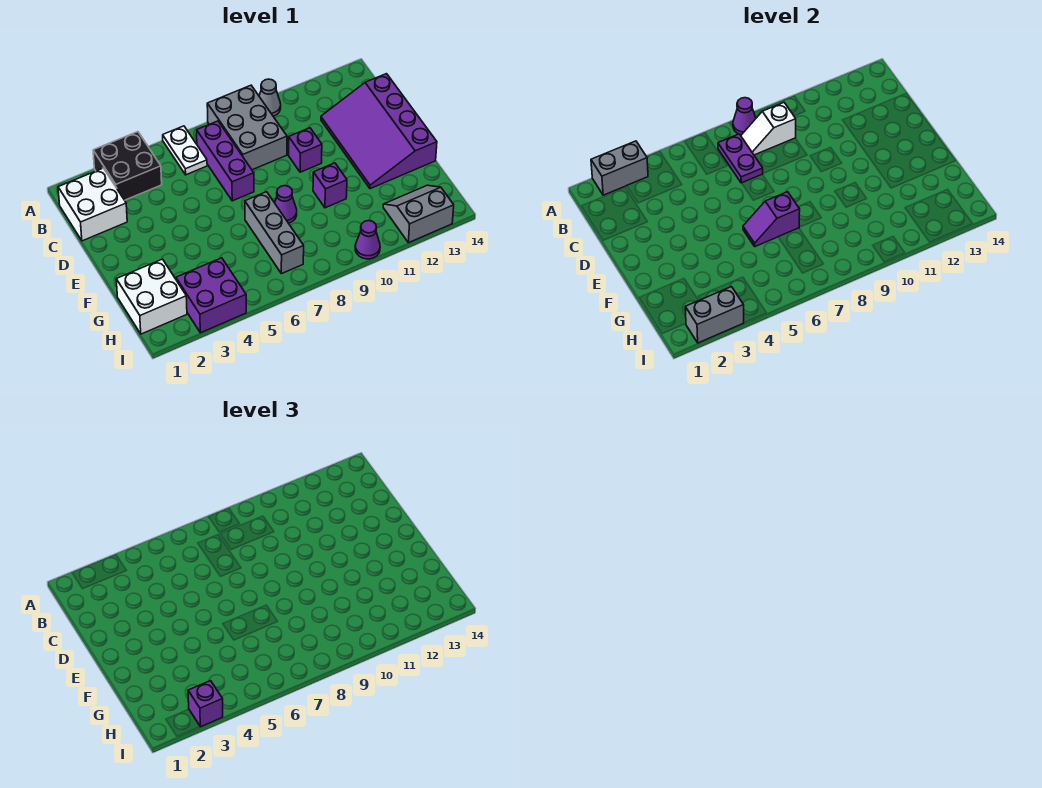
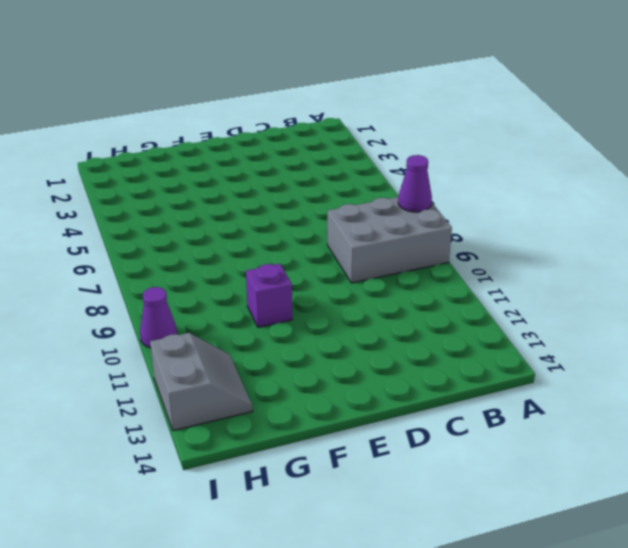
none -> black brick A3:B4 level 1
none -> white plate A6:B6 level 1
none -> grey cone A10 level 1

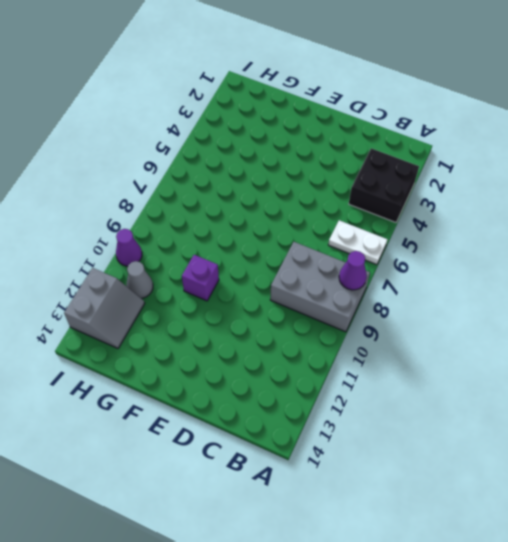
grey cone H11 level 1 -> grey cone A10 level 1
none -> white brick B1:C2 level 1
none -> purple brick B7:D7 level 1
none -> purple slope C12:F14 level 1 top 14

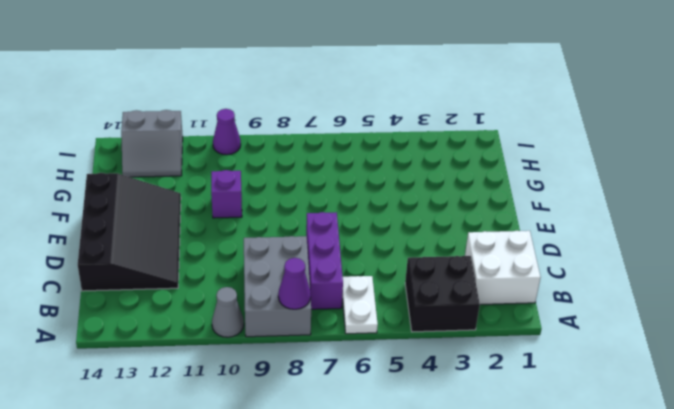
black slope C12:F14 level 1 top 14 -> purple slope C12:F14 level 1 top 14
none -> purple brick D10 level 1
none -> grey brick F7:H7 level 1
none -> purple cone F8 level 1

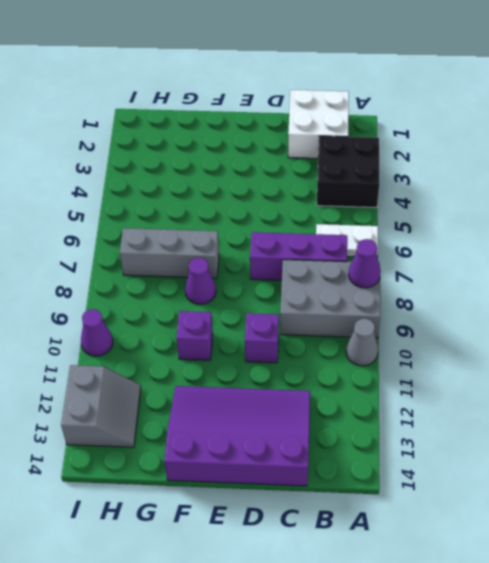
none -> white brick G1:H2 level 1
none -> purple brick H3:I4 level 1
none -> grey brick A2:A3 level 2

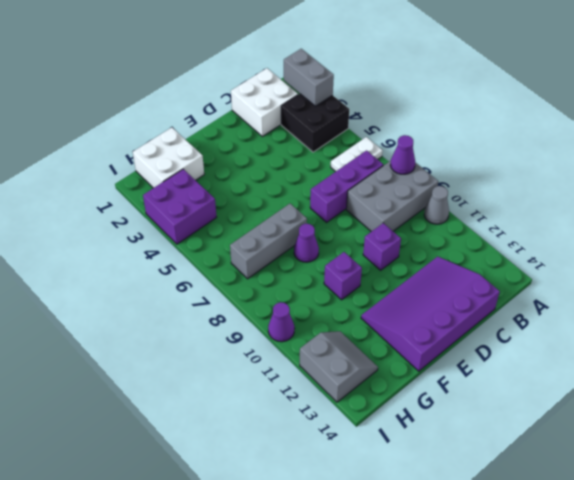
none -> purple plate B7:C7 level 2
none -> white slope B8:B9 level 2 top 9
none -> purple slope F6:F7 level 2 top 7

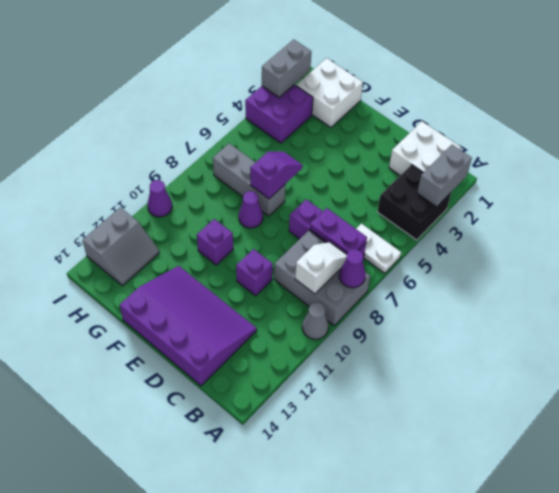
none -> purple brick I3 level 3

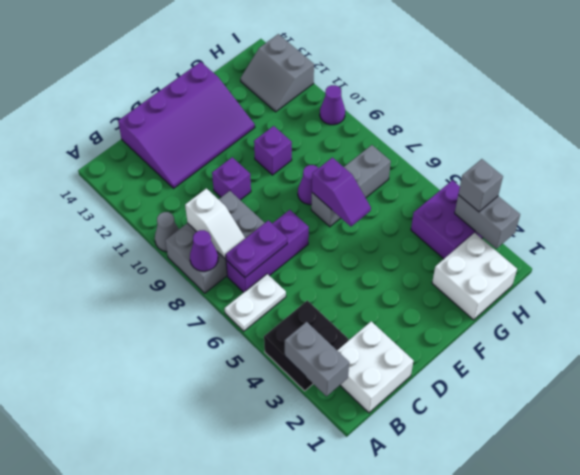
grey brick I3 level 3 -> purple brick I3 level 3

